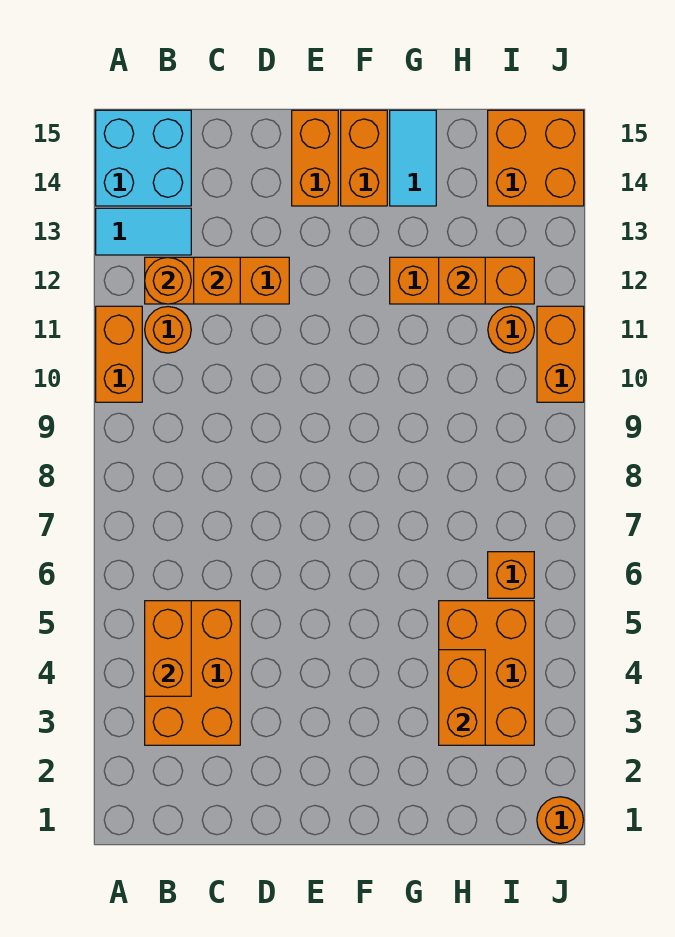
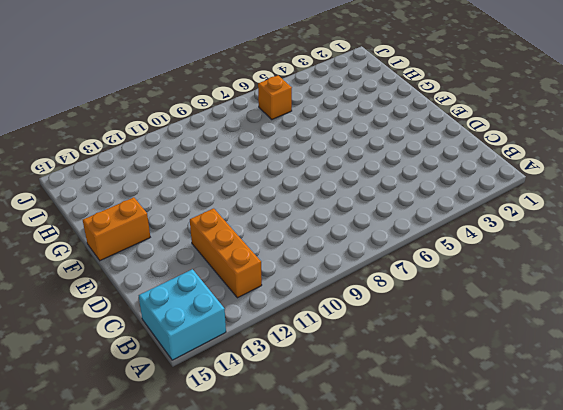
none -> orange brick A10:A11 level 1
none -> cyan tile A13:B13 level 1
none -> orange brick B3:C5 level 1

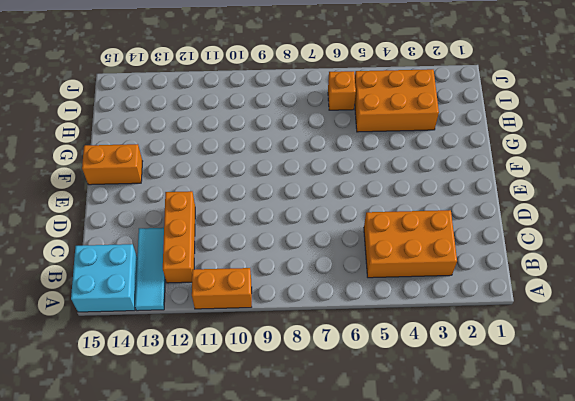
cyan tile A13:C13 level 1 -> cyan tile A13:B13 level 1
none -> orange round brick B11 level 1
none -> orange brick E14:E15 level 1
none -> orange brick G12:I12 level 1

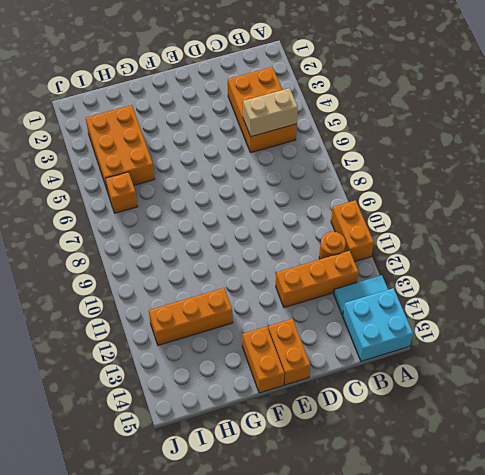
tan brick B5:C5 level 2 -> orange brick B4:B5 level 2
none -> cyan tile G14:G15 level 1
none -> orange round brick I11 level 1
none -> orange brick I14:J15 level 1

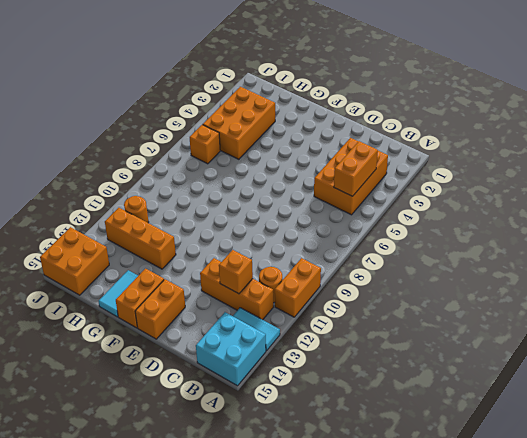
none -> orange round brick J1 level 1
none -> orange brick J10:J11 level 1
none -> orange round brick B12 level 2

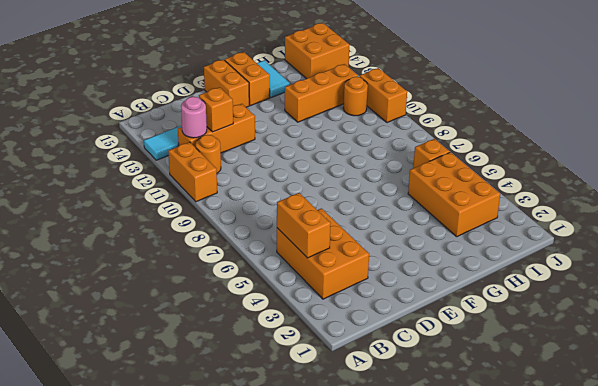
pink round brick B12 level 2 -> orange round brick B12 level 2
none -> cyan brick A14:B15 level 1
none -> orange round brick J1 level 1
none -> orange brick H3:H4 level 2

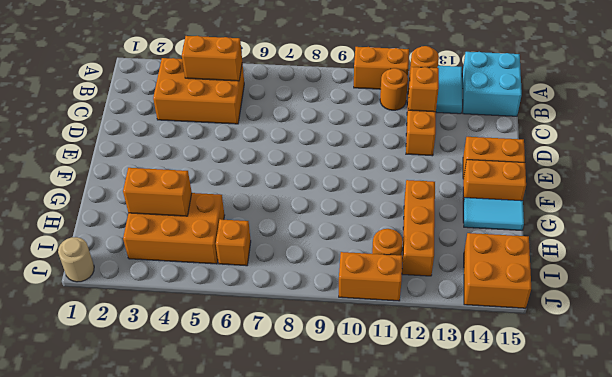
tan round brick J1 level 1 -> orange round brick J1 level 1
none -> orange brick H12 level 2

